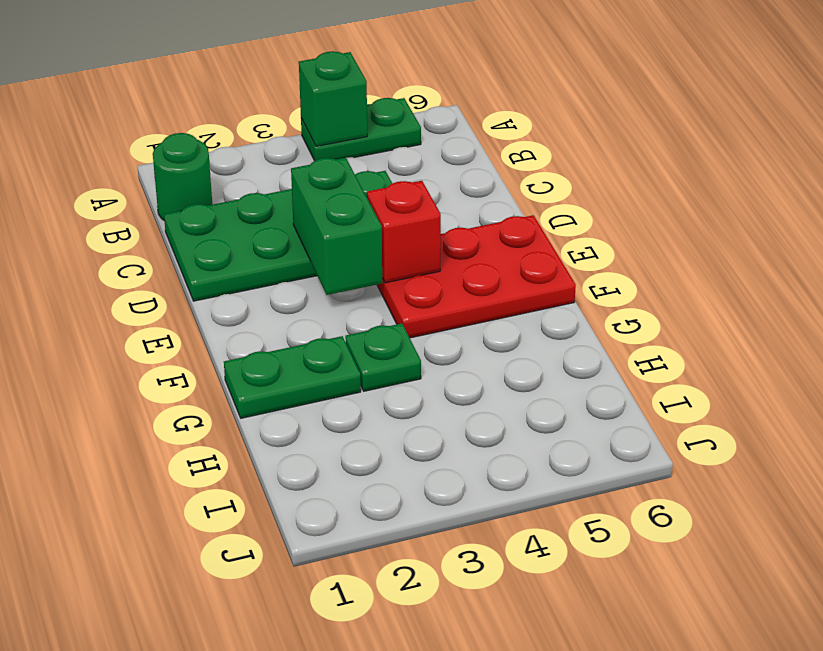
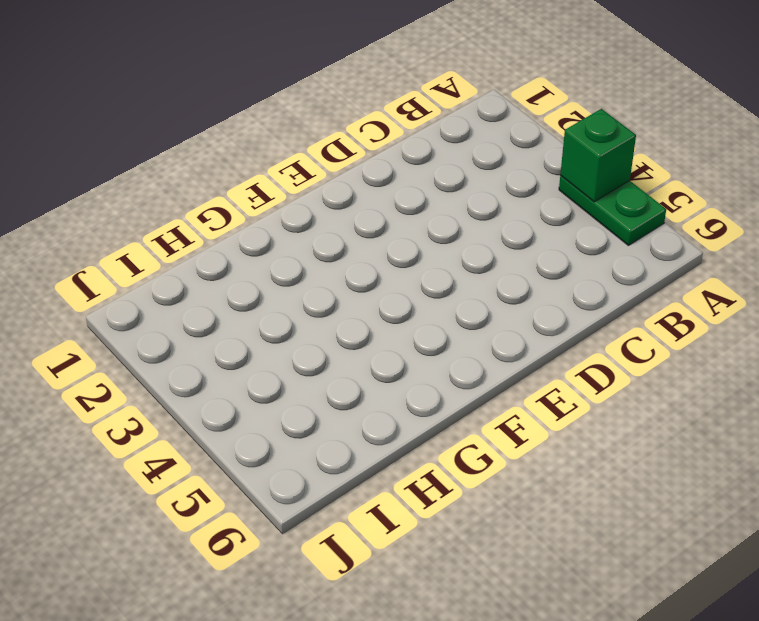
none -> green round brick B1 level 1
none -> green plate C1:D4 level 1

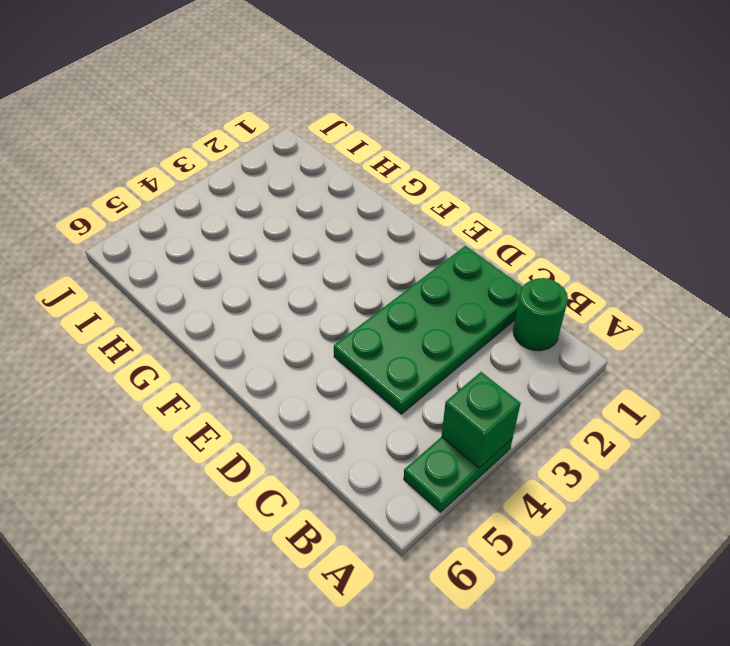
none -> red plate E4:F6 level 1
none -> green plate G1:G2 level 1

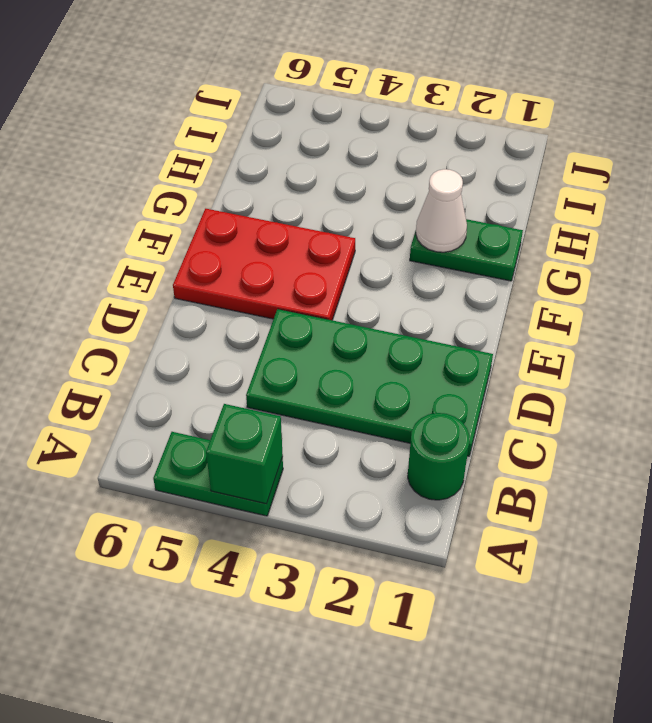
white cone G2 level 2 -> none
none -> green plate G3 level 1
none -> green brick D3:E3 level 2

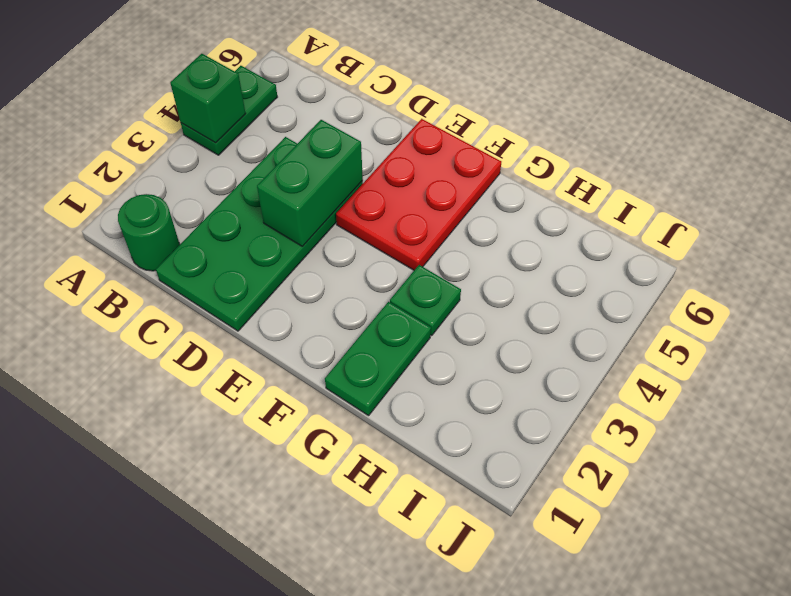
green brick D3:D4 level 2 -> green brick D3:E3 level 2
none -> red brick E4 level 2

